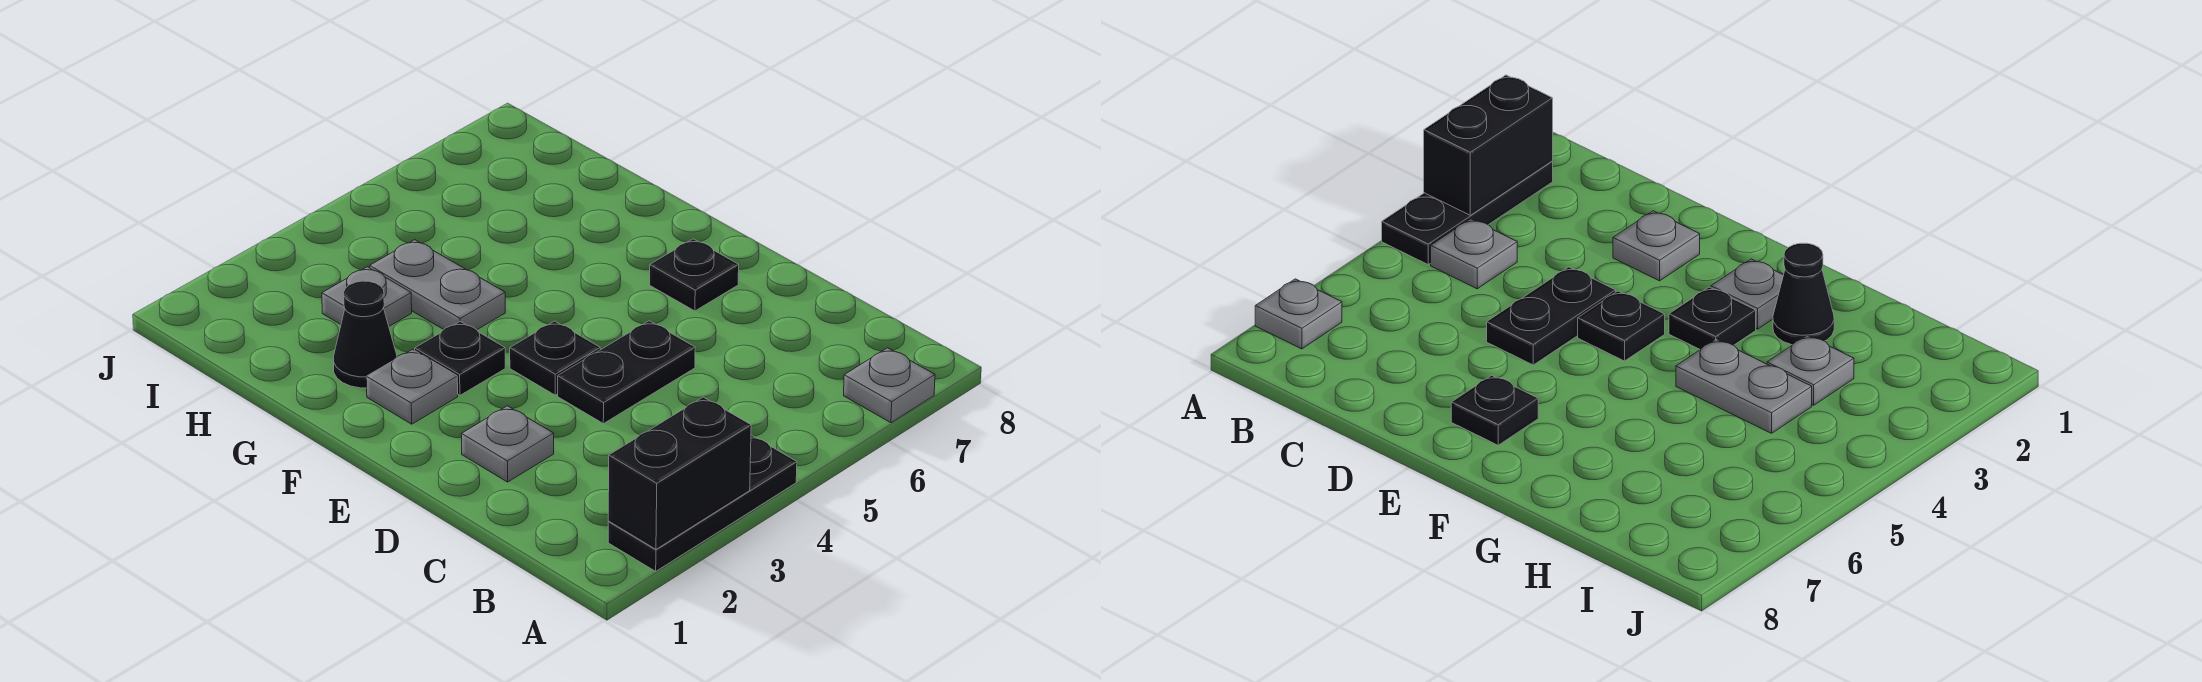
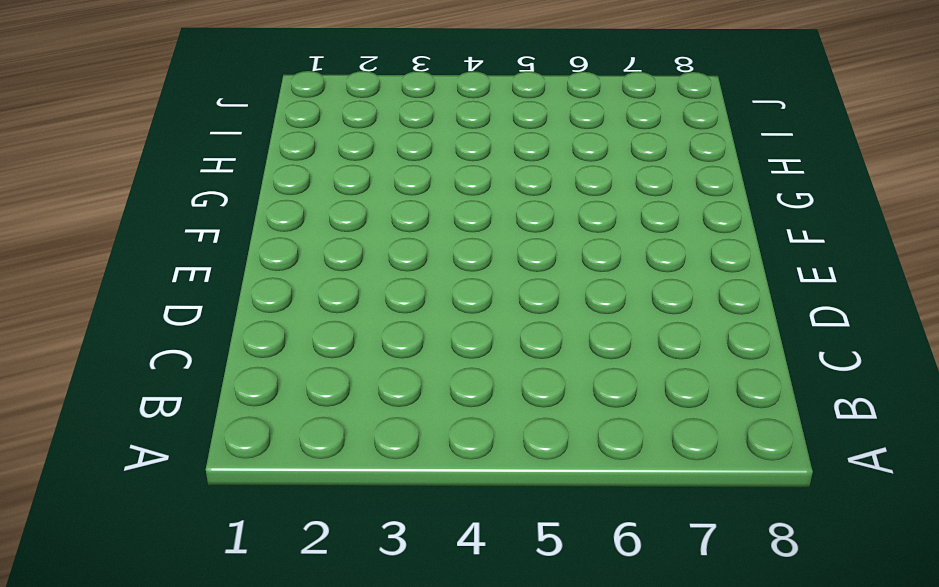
none -> black plate A2:A4 level 1
none -> grey plate A7 level 1
none -> grey plate B4 level 1

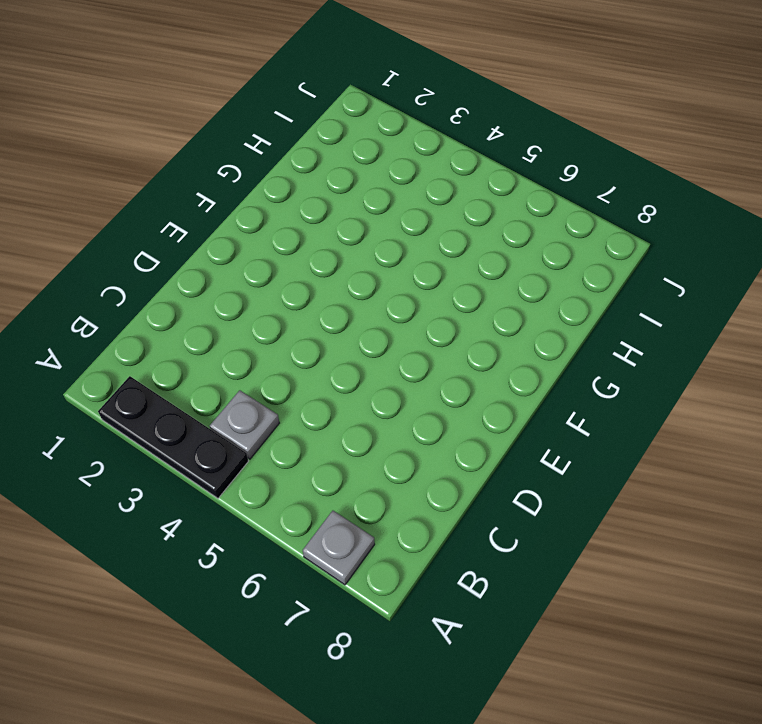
none -> grey plate D2 level 1
none -> black plate D4:D5 level 1
none -> black plate E4 level 1

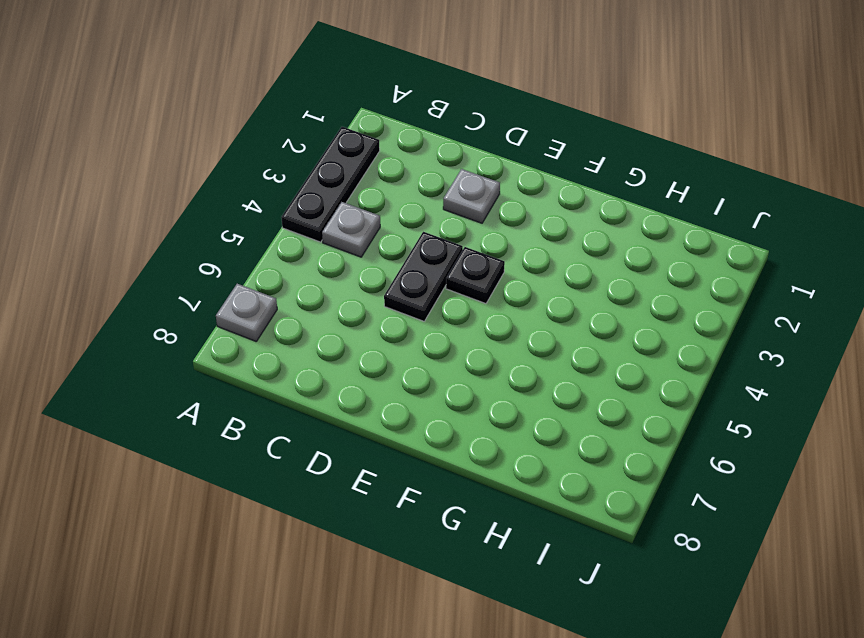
none -> black plate E7 level 1
none -> grey plate F2 level 1
none -> black plate F3 level 1

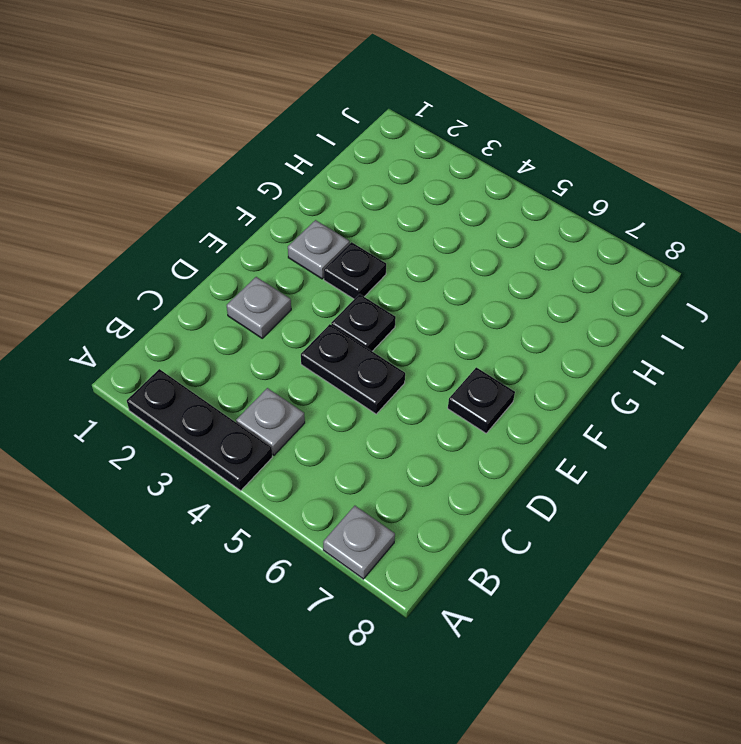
none -> black cone G2 level 1
none -> grey plate G4:H4 level 1
none -> grey plate H3 level 1

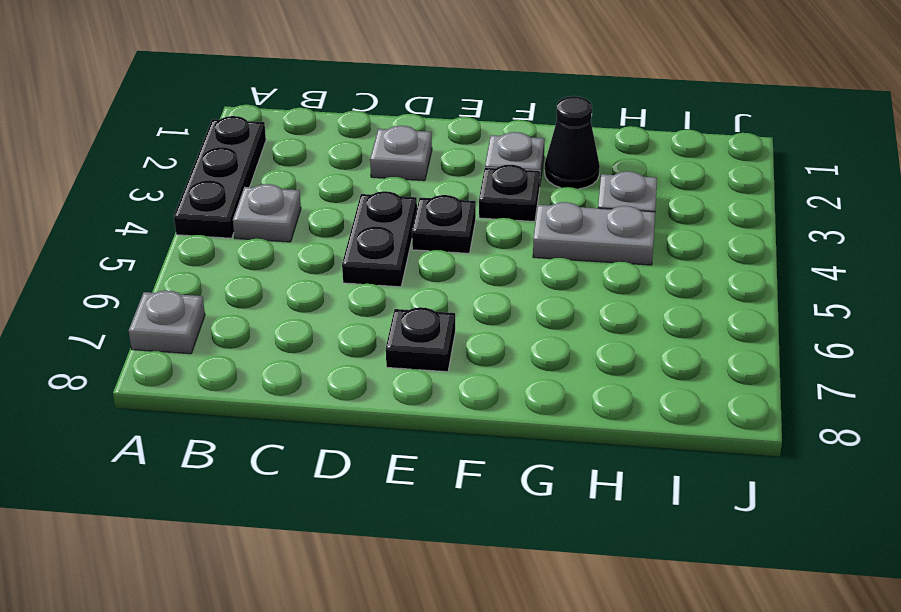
none -> black brick A2:A3 level 2

